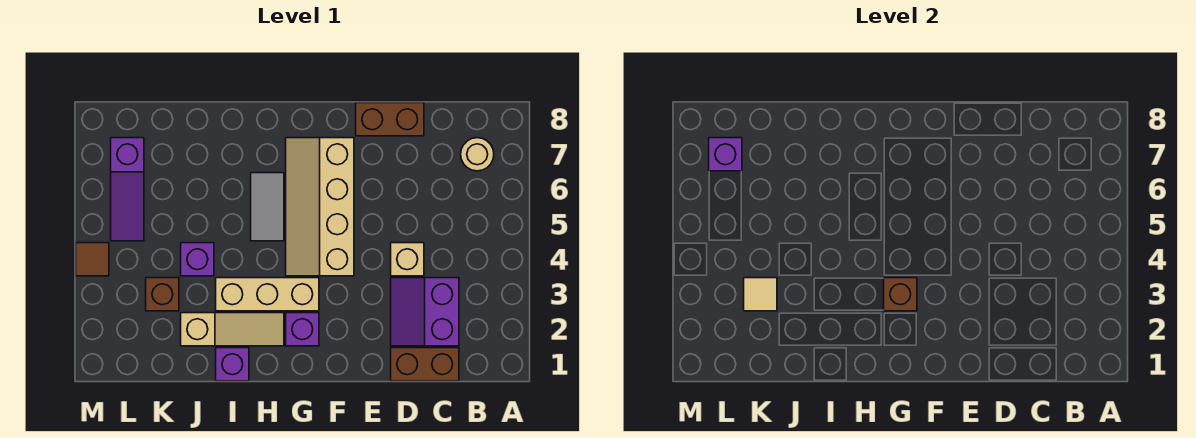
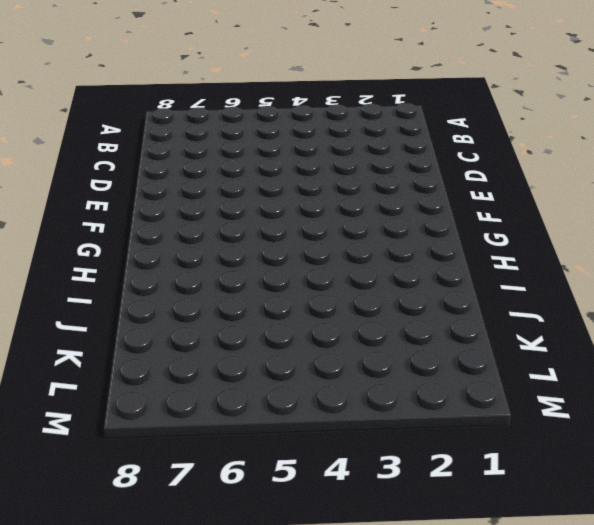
none -> tan round brick B7 level 1
none -> brown brick C1:D1 level 1
none -> purple slope C2:D3 level 1 top C

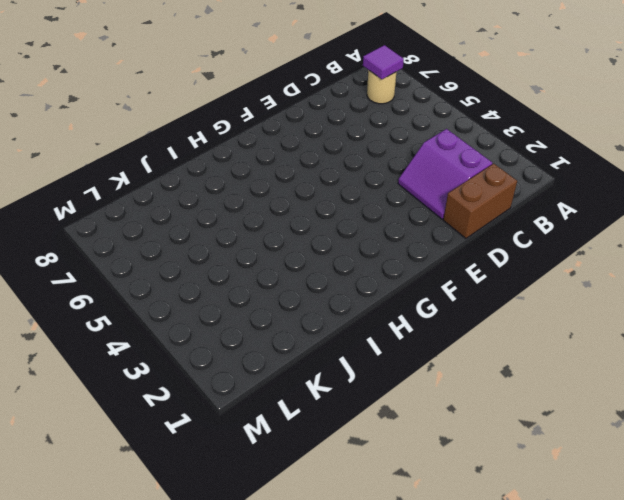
purple tile B7 level 2 -> none
none -> tan brick D4 level 1
none -> brown brick D8:E8 level 1
none -> tan slope F4:G7 level 1 top F

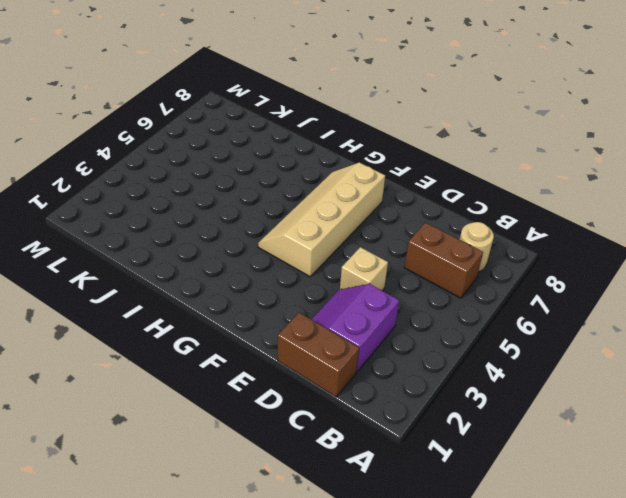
brown brick B6:C6 level 1 -> brown brick D8:E8 level 1
none -> purple brick G2 level 1
none -> tan brick G3:I3 level 1
none -> tan slope H2:J2 level 1 top J

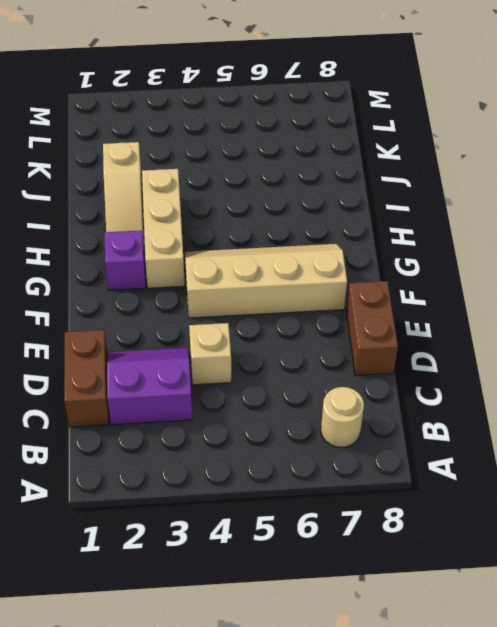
none -> grey tile H5:H6 level 1
none -> purple brick I1 level 1
none -> purple brick J4 level 1

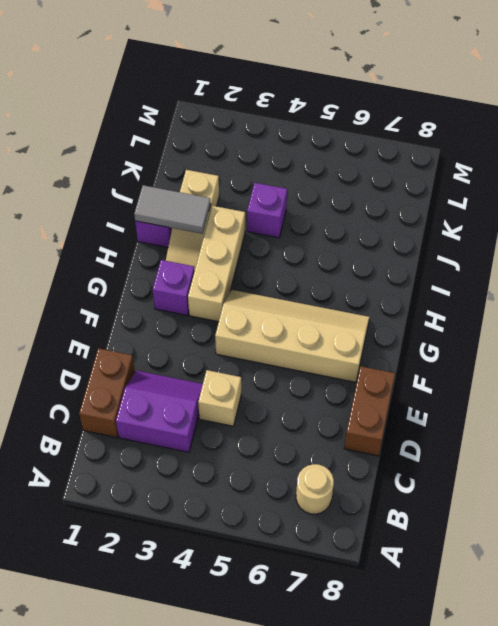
grey tile I1:I2 level 2 -> grey tile H5:H6 level 1
none -> brown brick K3 level 1
none -> purple slope L5:L7 level 1 top 7
none -> brown tile M4 level 1

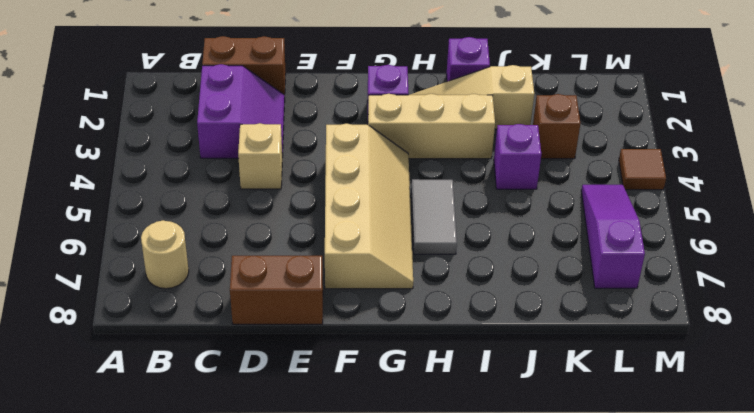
none -> brown brick G3 level 2
none -> tan tile K3 level 2
none -> purple brick L7 level 2

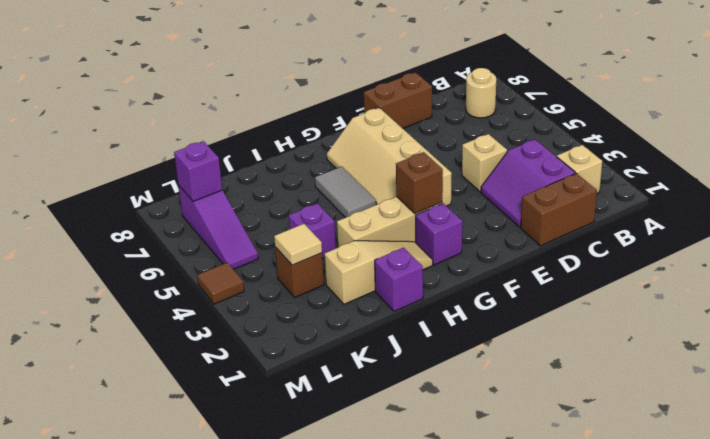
tan brick B2 level 1 -> none

